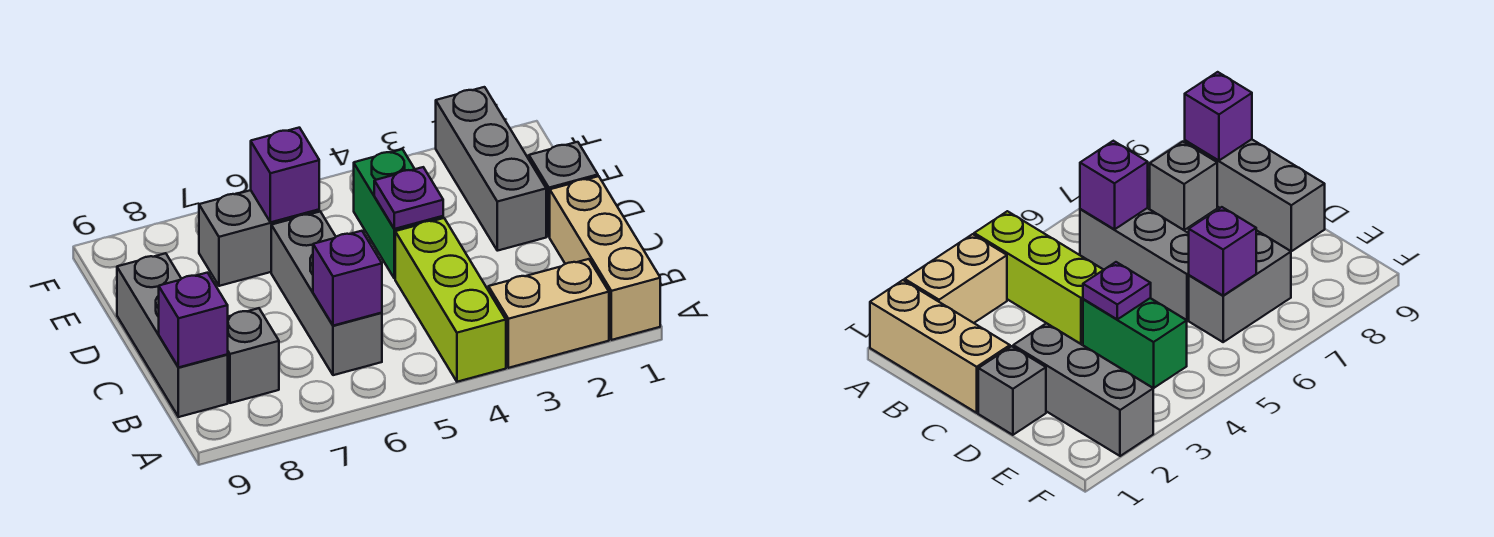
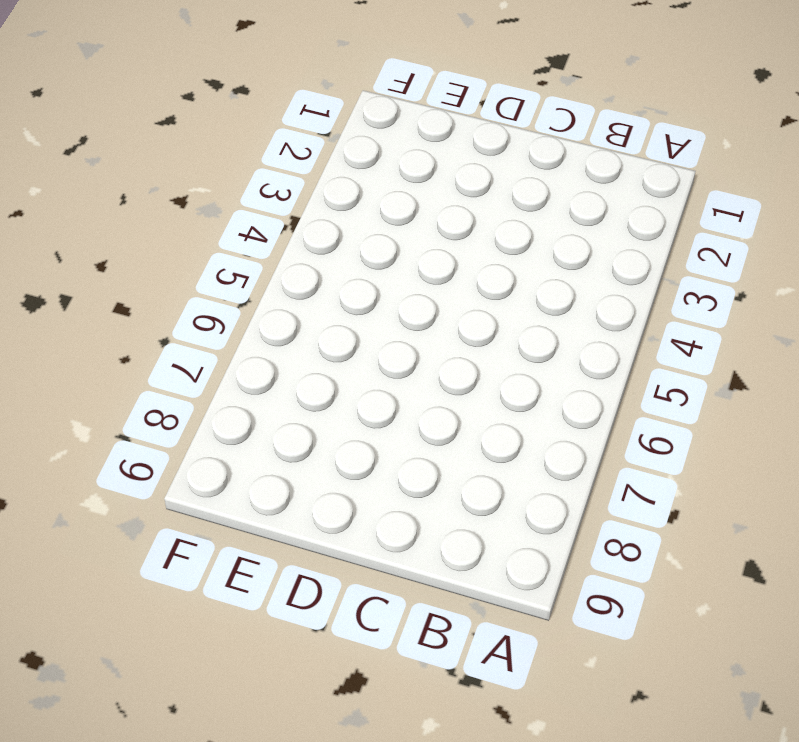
none -> tan brick A1:C1 level 1
none -> tan brick A2:A3 level 1
none -> lime brick A4:C4 level 1

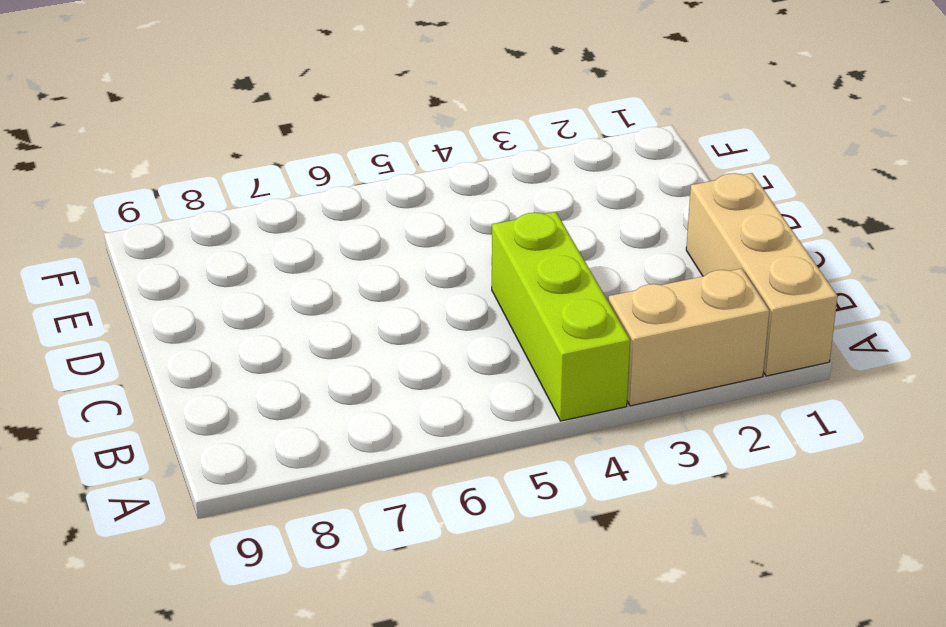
none -> grey brick B6:D6 level 1
none -> grey brick B8 level 1
none -> grey brick B9:D9 level 1

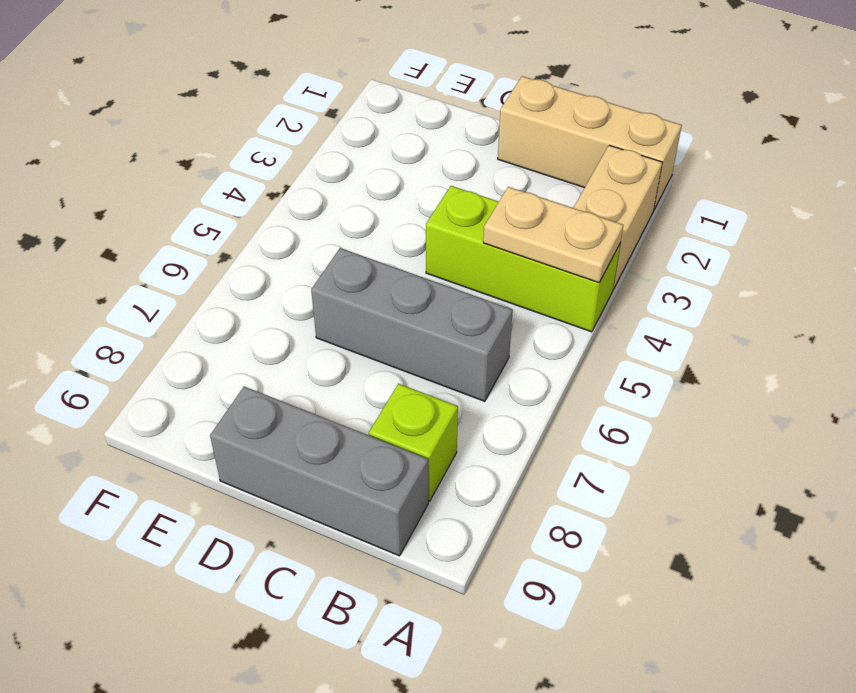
tan plate A4:B4 level 2 -> none
lime brick B8 level 1 -> grey brick B8 level 1
none -> grey brick D1 level 1
none -> grey brick D2:F2 level 1
none -> green brick D4:E4 level 1

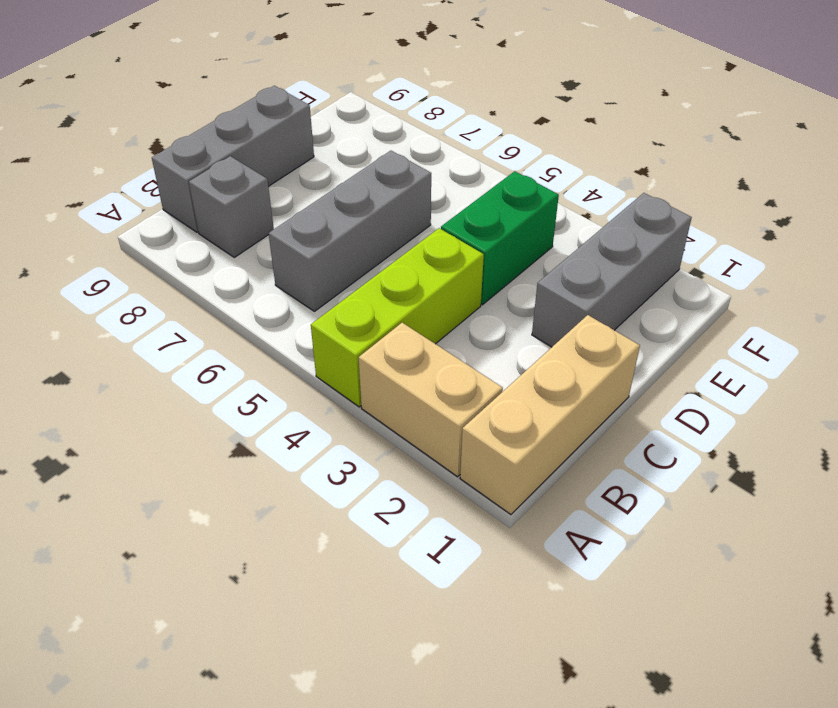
none -> grey brick D1 level 1
none -> grey brick E6:E7 level 1
none -> purple brick B6 level 2

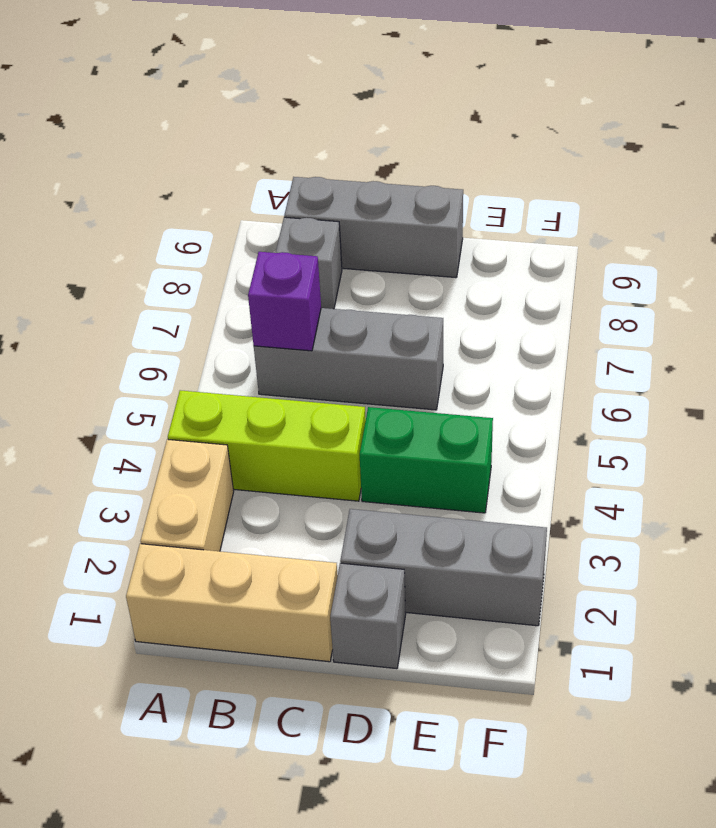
none -> grey brick E6:E7 level 1
none -> purple brick B9 level 2
none -> purple plate D4 level 2

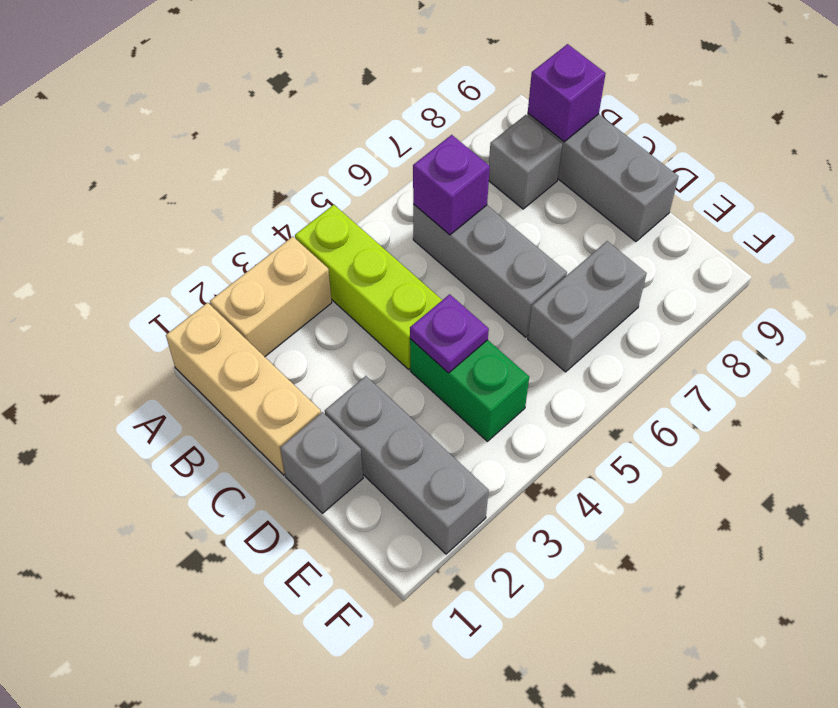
none -> purple brick E6 level 2

